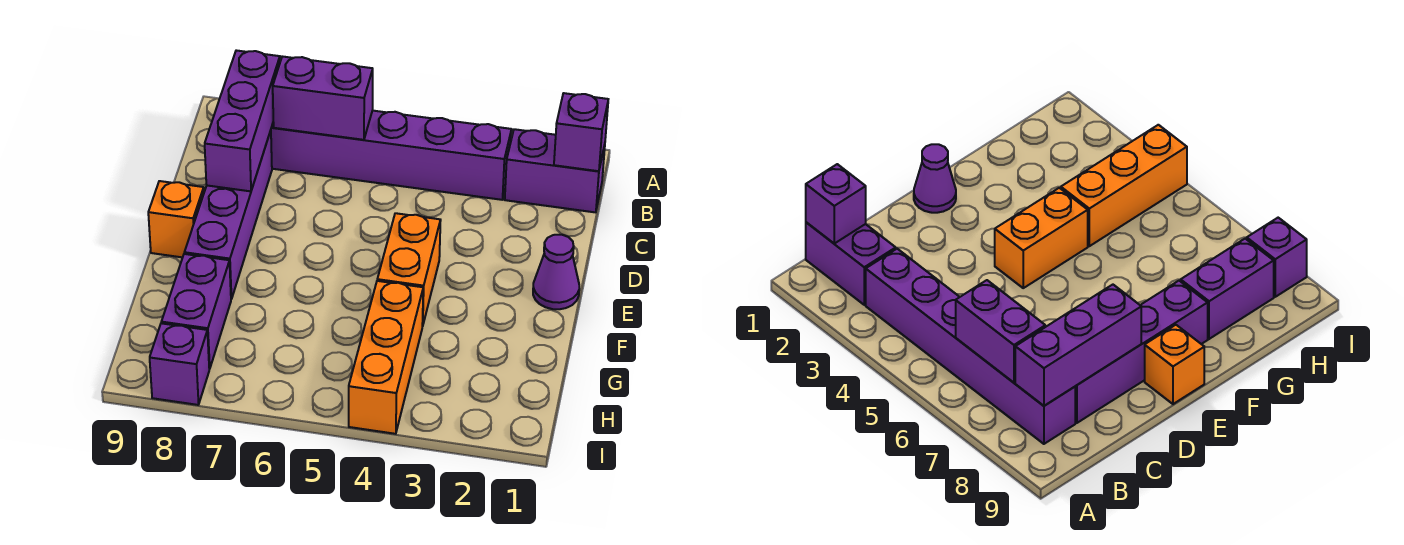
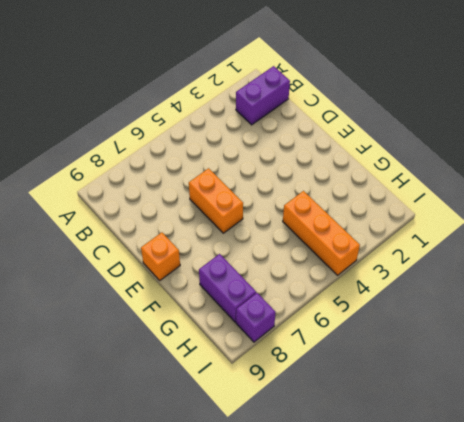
orange brick D6:E6 level 1 -> orange brick E4:F4 level 1
none -> purple brick B3:B8 level 1
none -> purple brick C8:F8 level 1
none -> purple cone E1 level 1

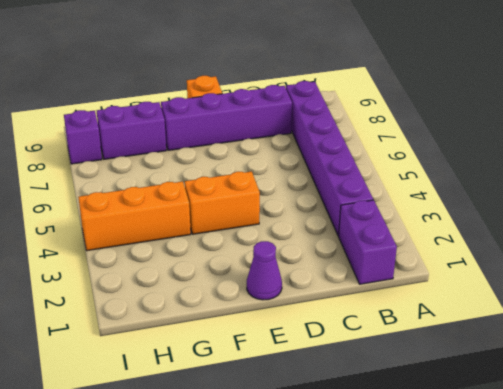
none -> purple brick B1 level 2
none -> purple brick B6:B7 level 2
none -> purple brick B8:D8 level 2

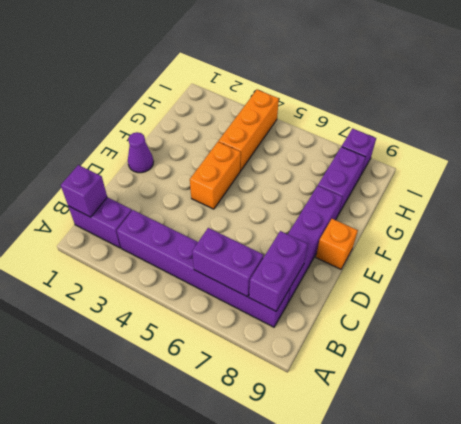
purple brick B8:C8 level 2 -> purple brick B8:D8 level 2

